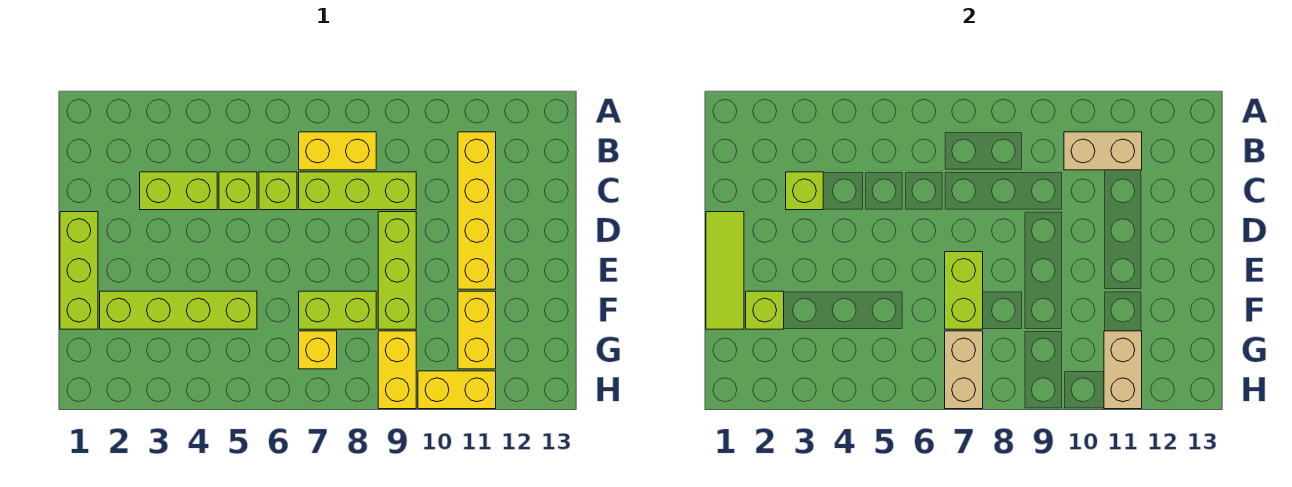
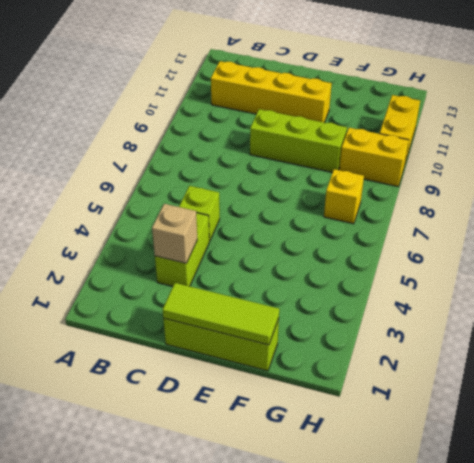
tan brick C3 level 2 -> lime brick C3 level 2
none -> yellow brick B7:B8 level 1
none -> lime brick C6 level 1
none -> lime brick C7:C9 level 1

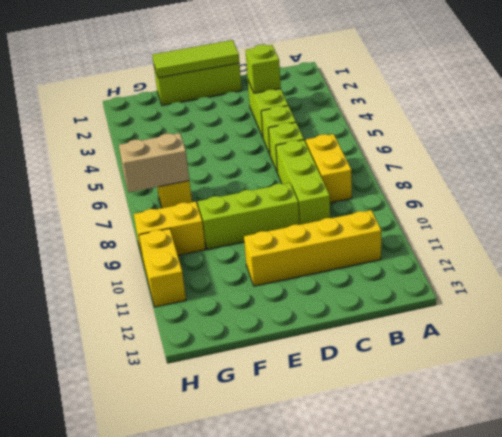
none -> lime brick F2:F5 level 1
none -> lime brick F7:F8 level 1
none -> yellow brick F11:G11 level 1

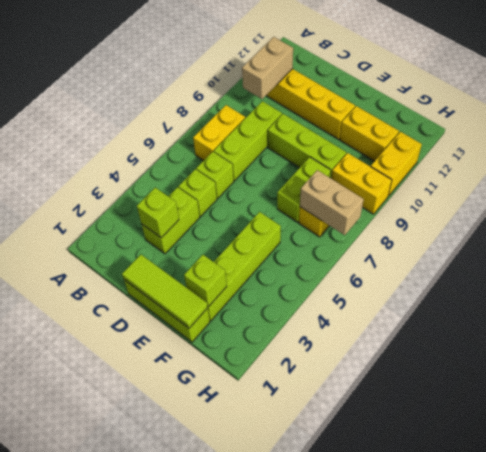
none -> lime brick E7:F7 level 2
none -> tan brick G11:H11 level 2

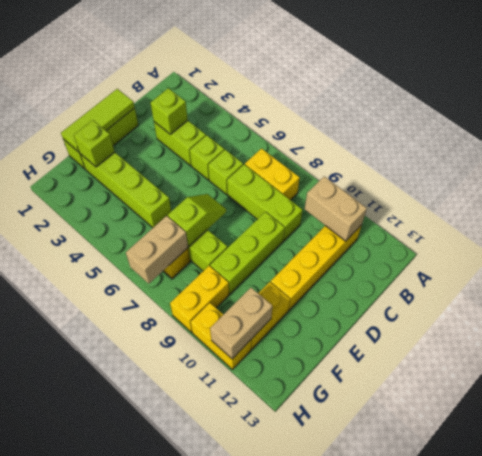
lime slope E7:F7 level 2 top F -> lime brick E7:F7 level 2

